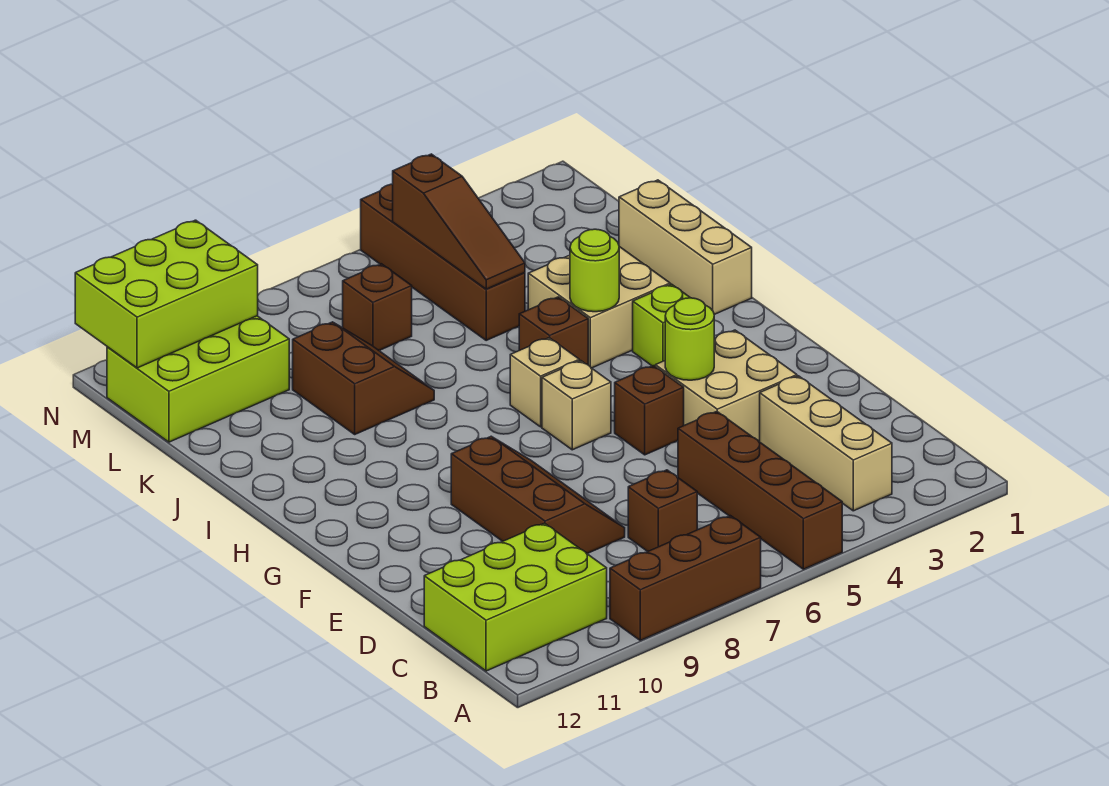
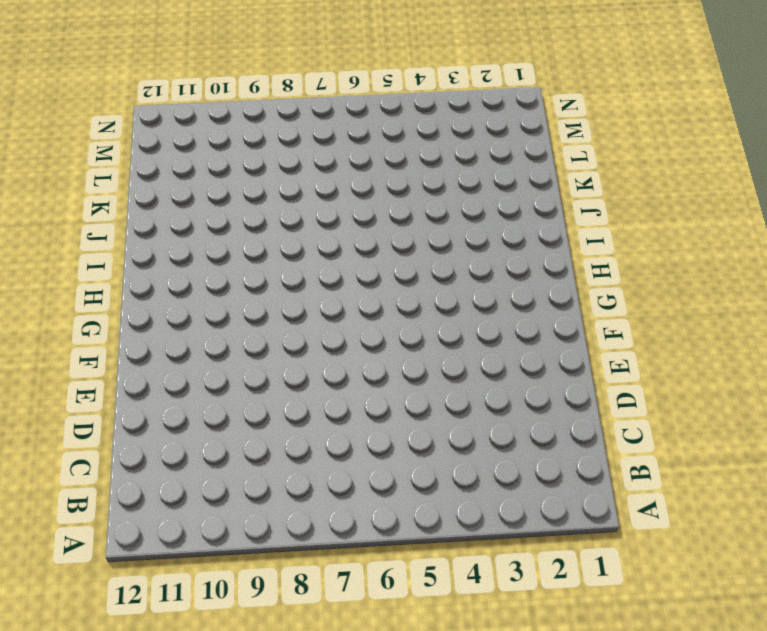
none -> brown brick A5:D5 level 1
none -> brown brick A7:A9 level 1
none -> tan brick B3:D3 level 1

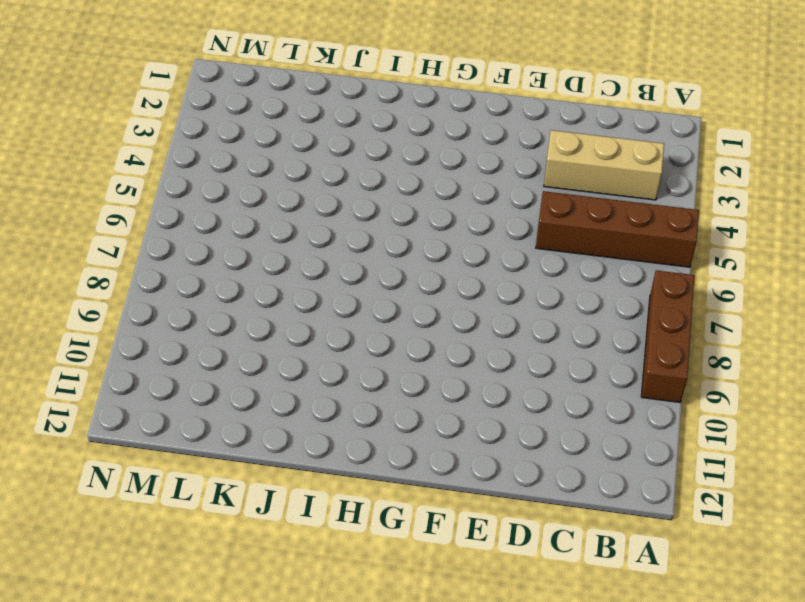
none -> lime brick B10:C12 level 1
none -> brown brick C7 level 1
none -> brown slope D8:F9 level 1 top 9

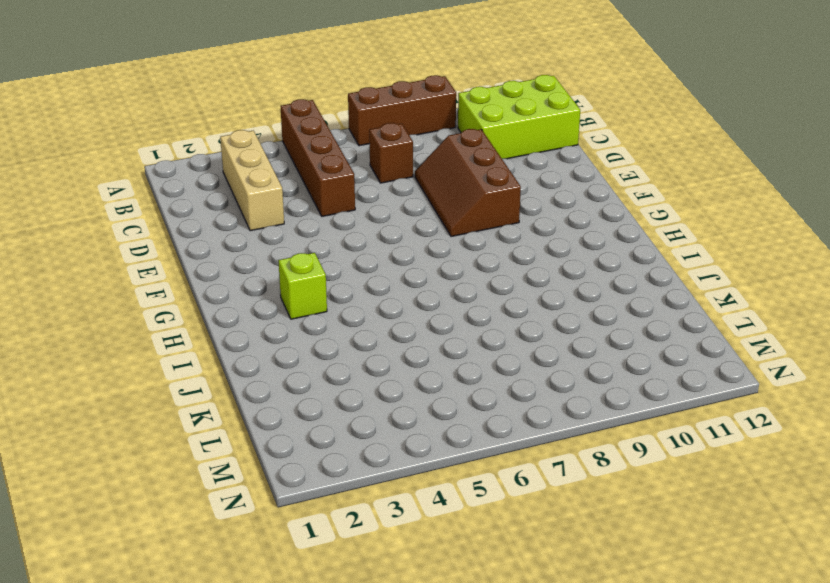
none -> tan brick E3:F4 level 1
none -> brown brick F5 level 1
none -> tan brick G6 level 1

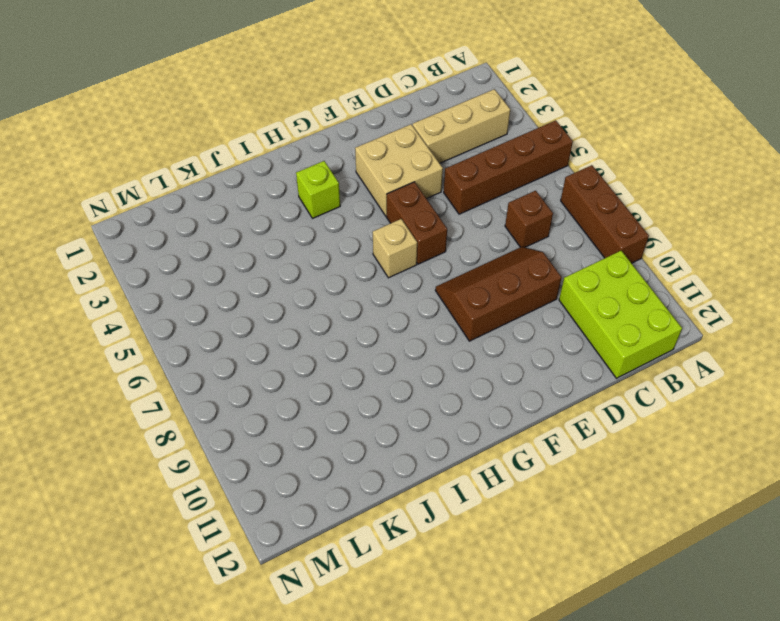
brown brick F5:F6 level 1 -> brown brick F5 level 1
none -> tan brick H6 level 1
none -> tan brick I1:K1 level 1
none -> tan brick I3:J4 level 1

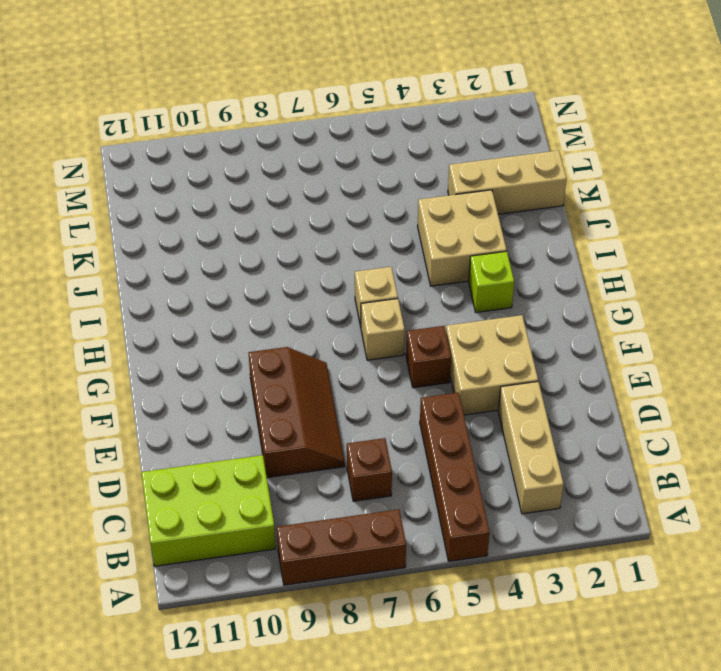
tan brick K1:K3 level 1 -> tan brick I1:K1 level 1
none -> brown brick I5 level 1
none -> brown slope J8:K9 level 1 top 9
none -> brown brick K5:N5 level 1

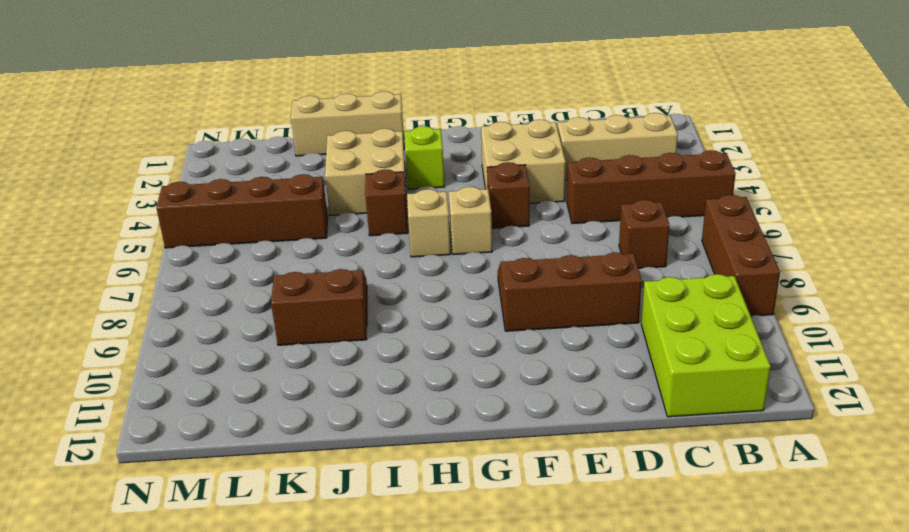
none -> brown brick L7 level 1
none -> lime brick L10:M12 level 1
none -> lime round brick F4 level 2

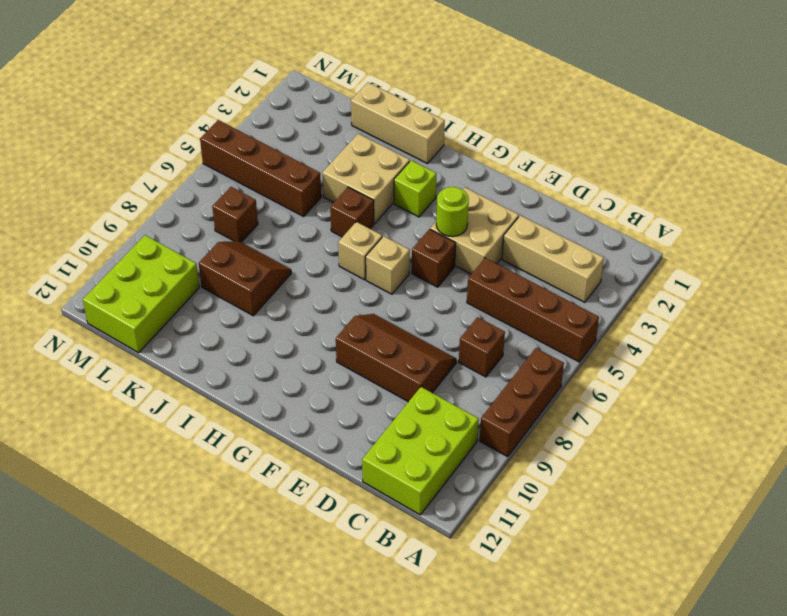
none -> lime round brick I4 level 2
none -> brown slope K5:M5 level 2 top M
none -> lime brick M10:N12 level 2

